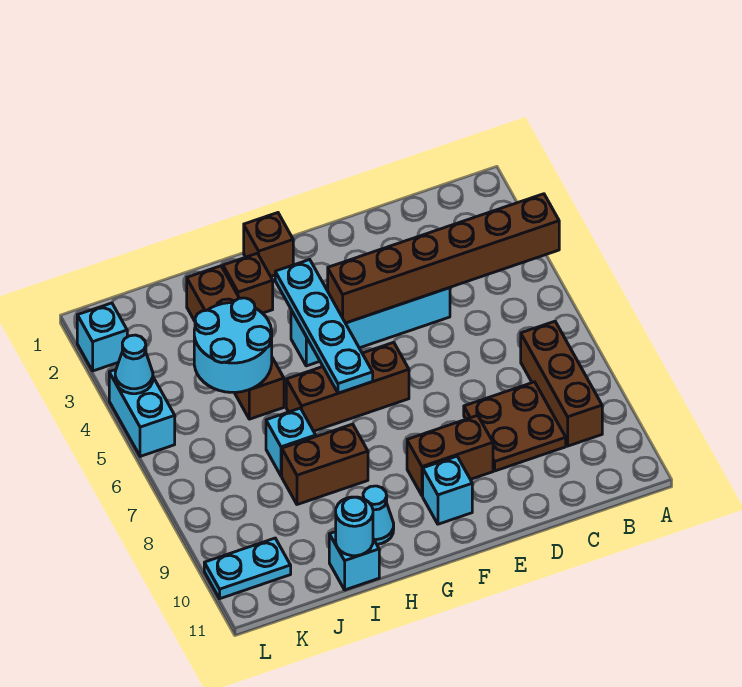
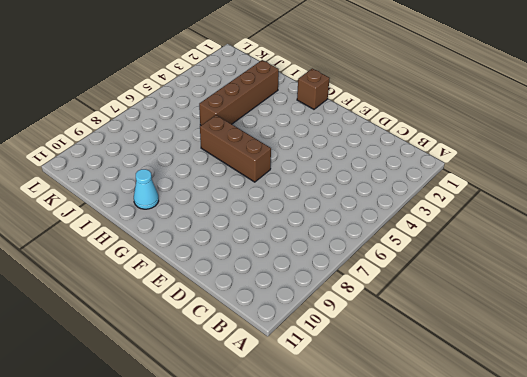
none -> brown brick B7:B9 level 1
none -> brown plate C8:D9 level 1
none -> cyan brick D4:G4 level 1

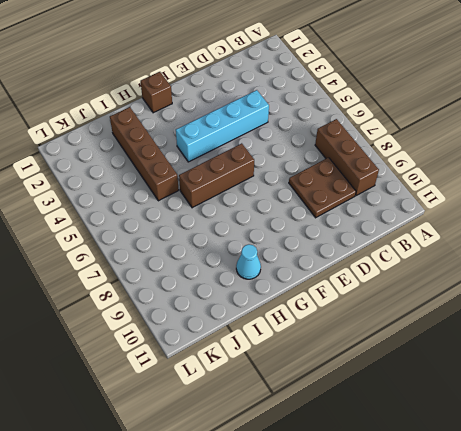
none -> brown brick E9:F9 level 1
none -> cyan brick F10 level 1
none -> brown brick H2 level 1

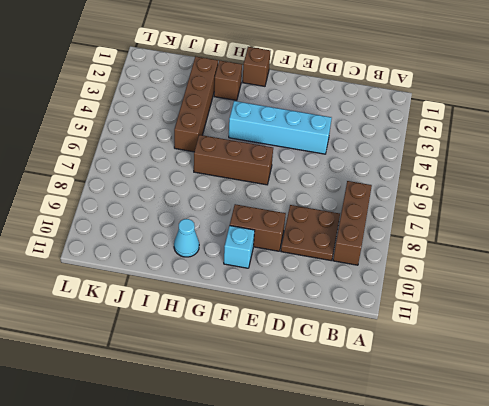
none -> brown brick H8:I8 level 1
none -> cyan brick I7 level 1
none -> cyan brick I11 level 1

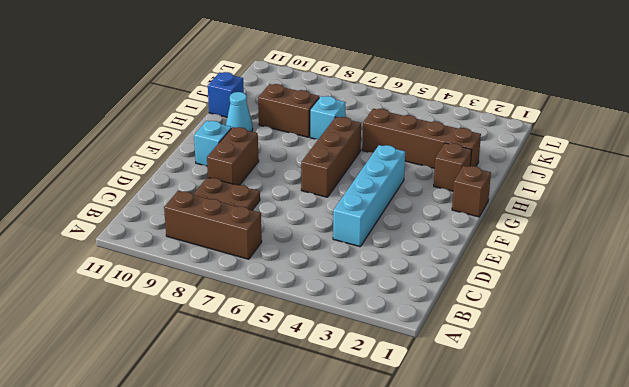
brown brick I8:I9 level 1 -> brown brick H8:I8 level 1
blue brick I11 level 1 -> cyan brick I11 level 1
none -> cyan plate K10:L10 level 1
none -> cyan brick L2 level 1
none -> cyan brick L4:L5 level 1

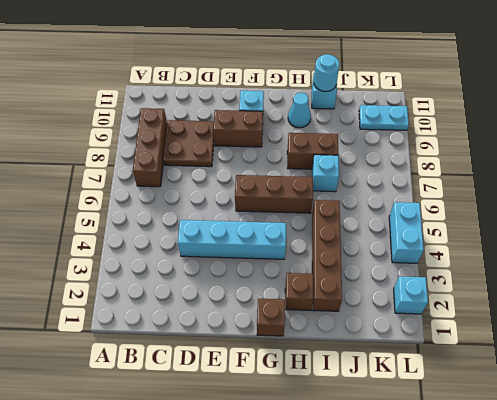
none -> brown brick A4:F4 level 2
none -> cyan plate G3:G6 level 2
none -> cyan round brick I4:J5 level 2

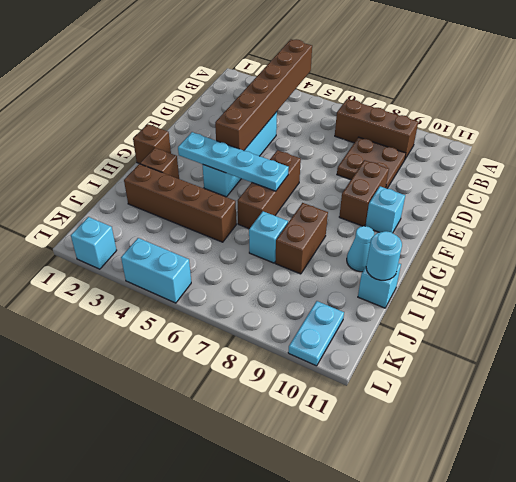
none -> cyan round brick I4:J5 level 2
none -> cyan cone L4 level 2

